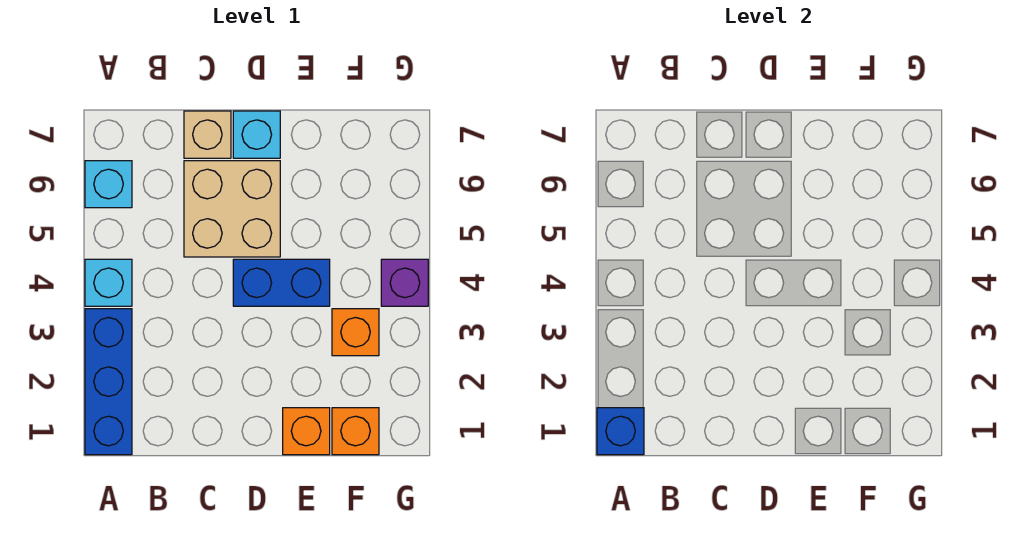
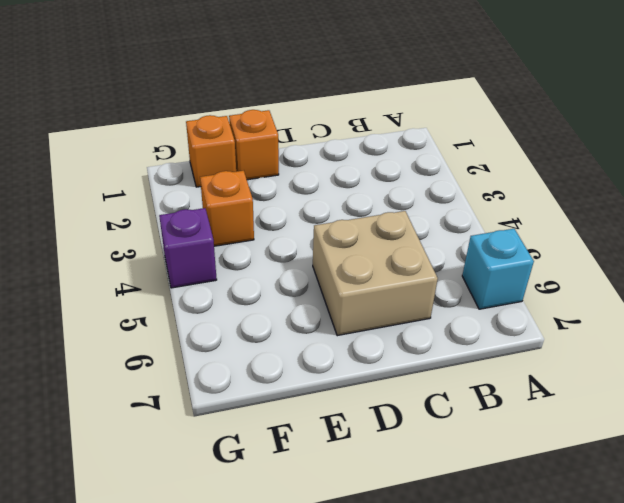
none -> blue brick A1:A3 level 1
none -> cyan brick A4 level 1
none -> tan brick C7 level 1

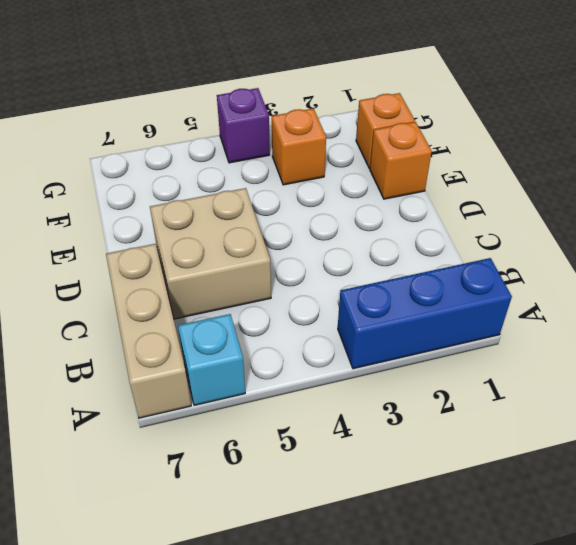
tan brick A7:C7 level 1 -> tan brick C7 level 1
none -> cyan brick A4 level 1
none -> blue brick D4:E4 level 1
none -> cyan brick D7 level 1

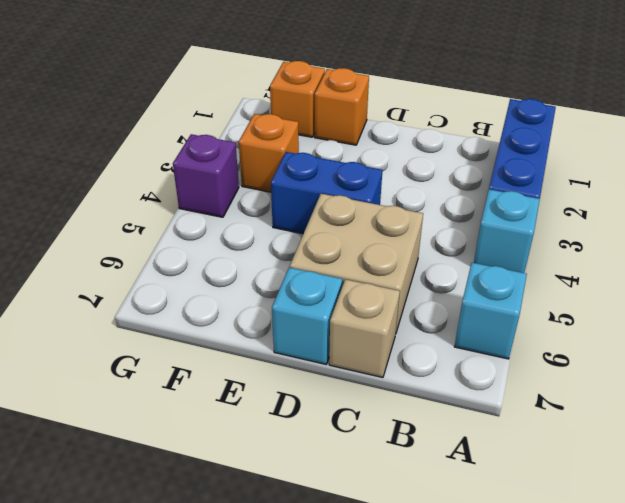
none -> blue brick A1 level 2

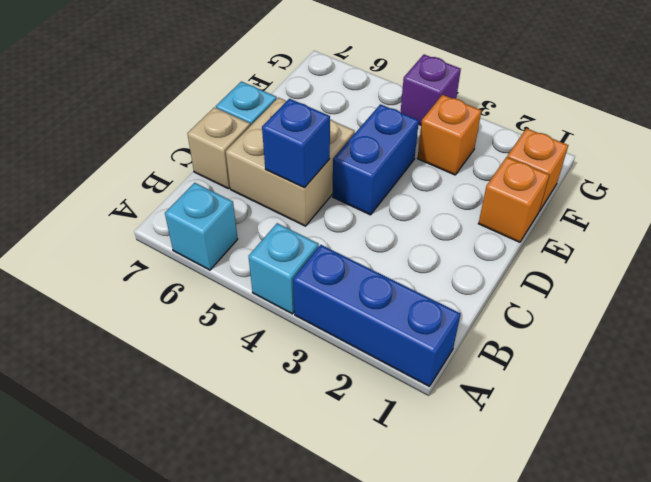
blue brick C5 level 2 -> blue brick A1 level 2

